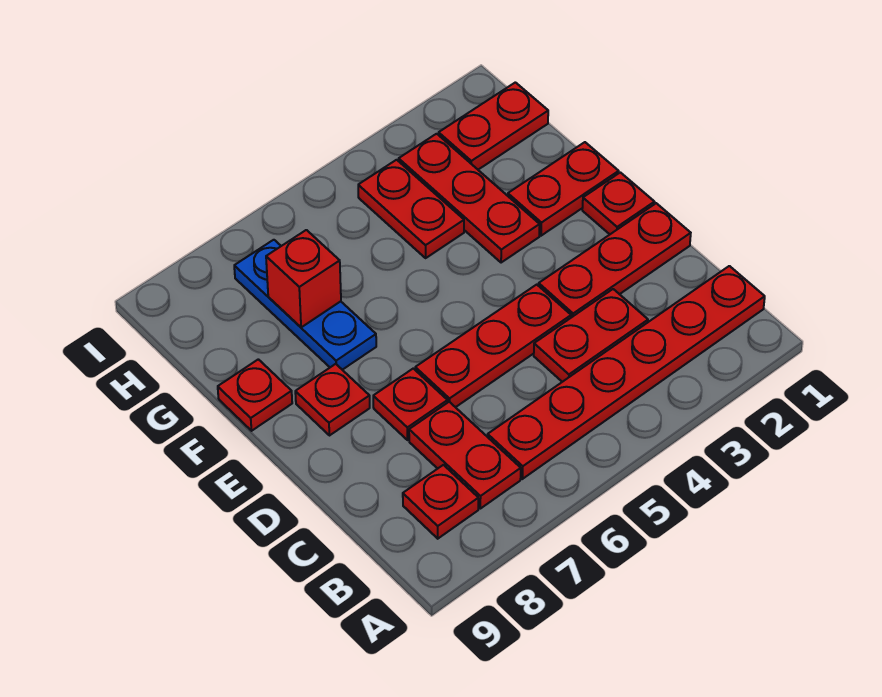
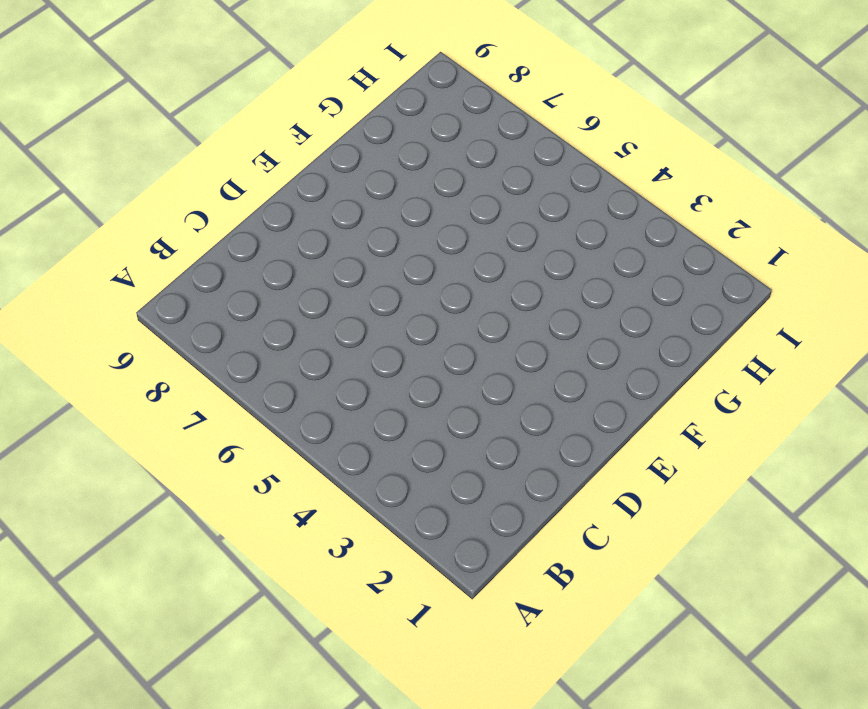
none -> red plate B1:B6 level 1
none -> red plate B7:C7 level 1
none -> red plate B8 level 1

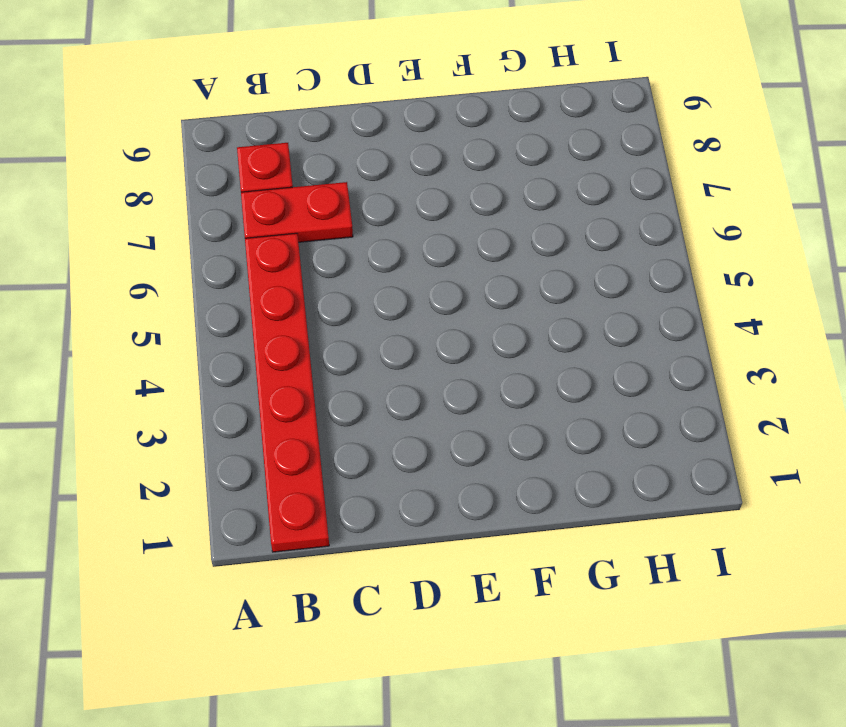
none -> red plate C3:C4 level 1
none -> red plate D1:D3 level 1
none -> red plate D4:D6 level 1

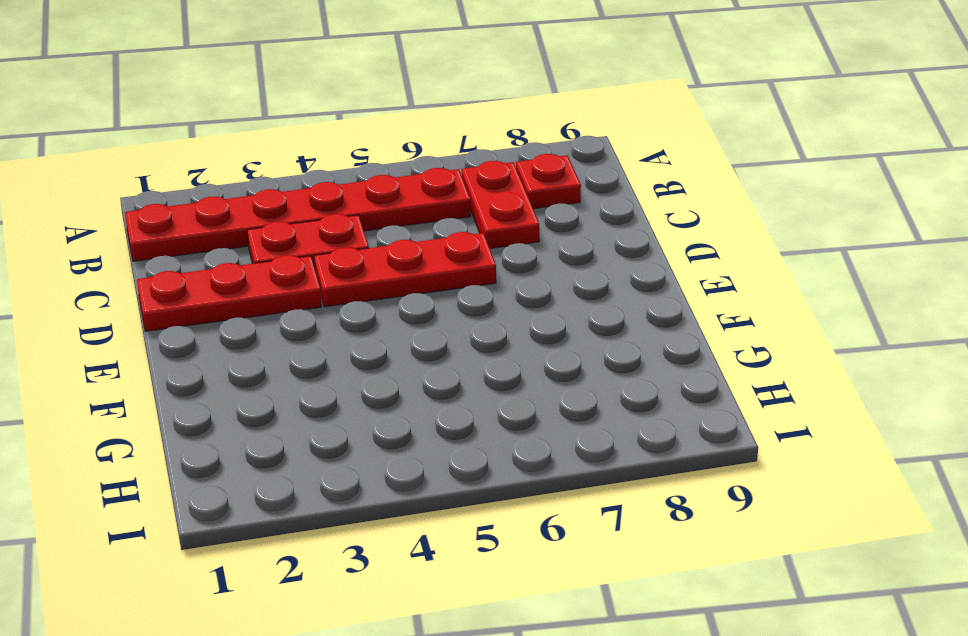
none -> red plate D7 level 1
none -> red plate E1 level 1
none -> red plate E8 level 1

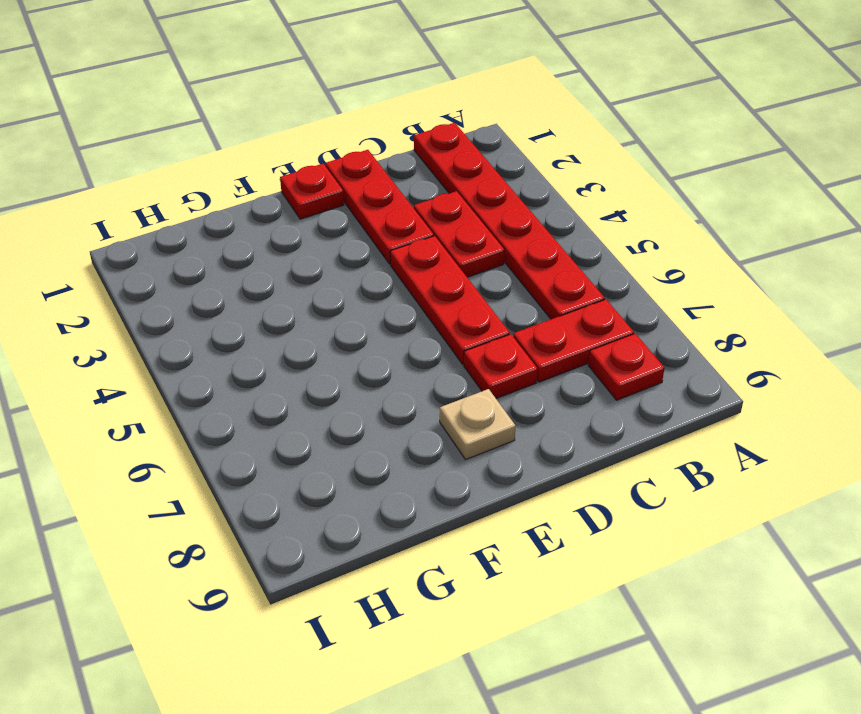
tan plate E8 level 1 -> red plate E8 level 1
none -> red plate F1:F2 level 1
none -> red plate F3:H3 level 1
none -> blue plate F7:H7 level 1

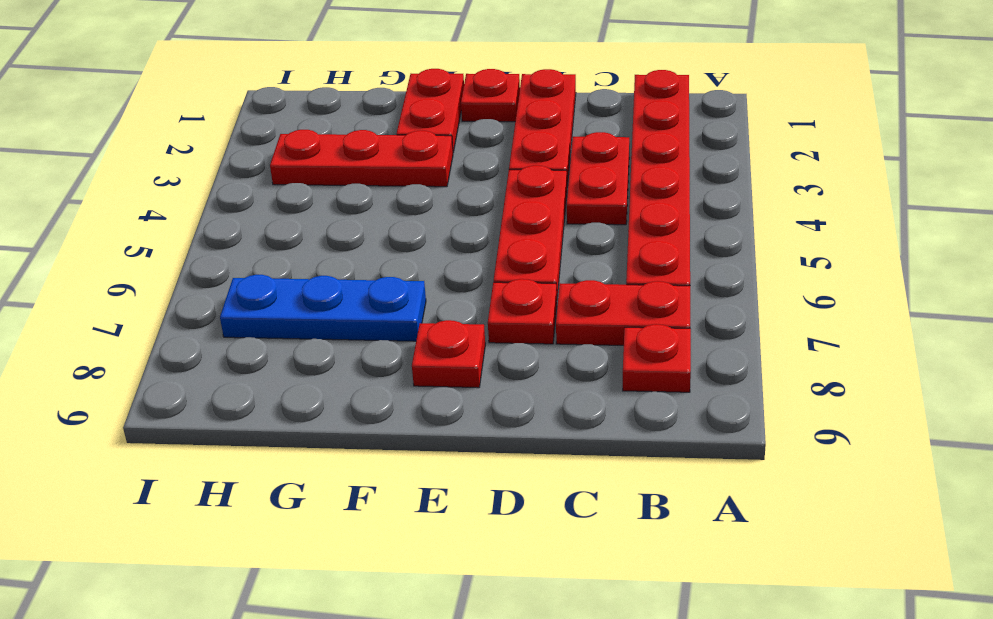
none -> red plate F9 level 1
none -> red plate G4:H4 level 1
none -> red plate H1:H2 level 1

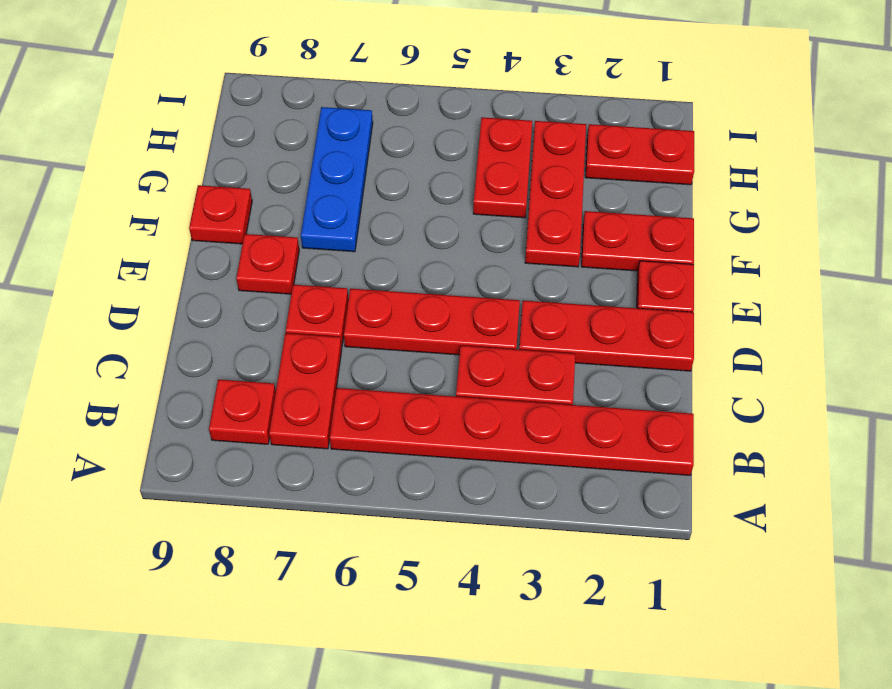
none -> red brick G7 level 2

